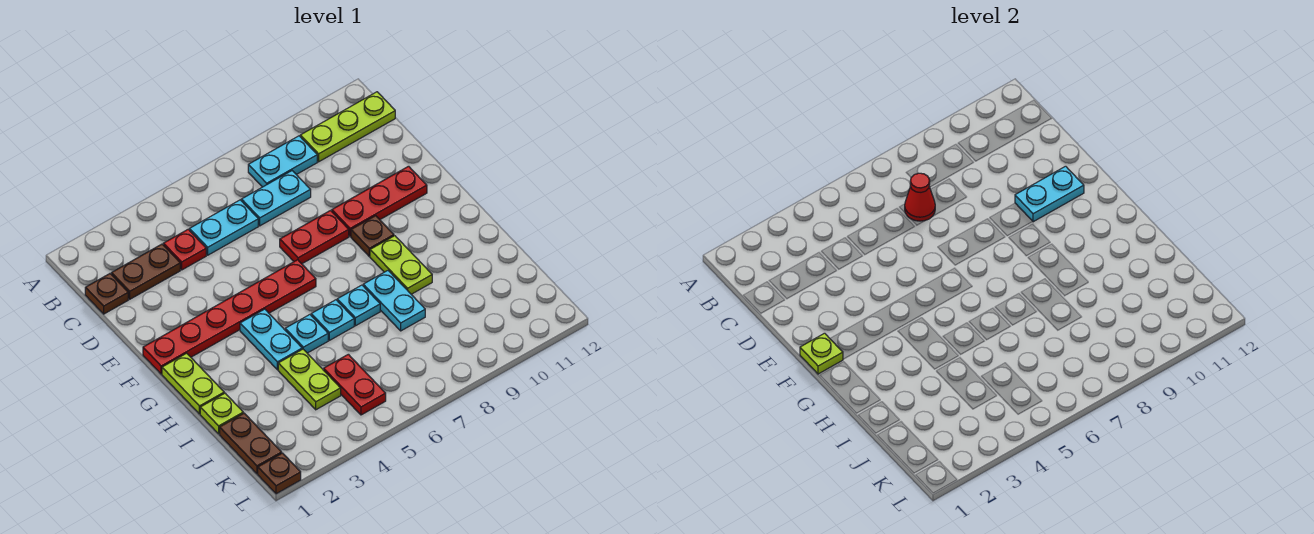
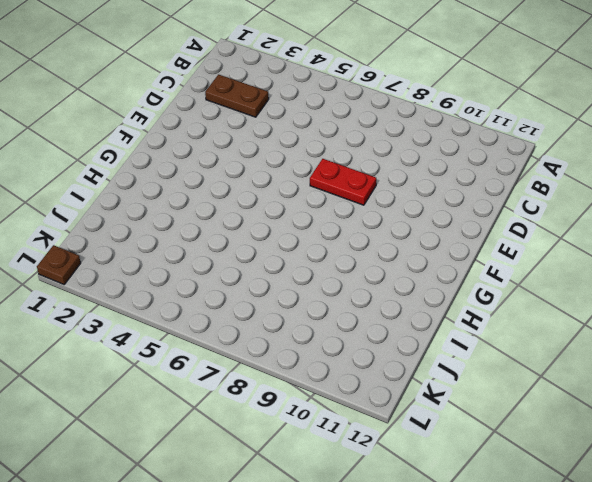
none -> cyan plate B8:B9 level 1
none -> lime plate B10:B12 level 1
none -> brown plate C1 level 1

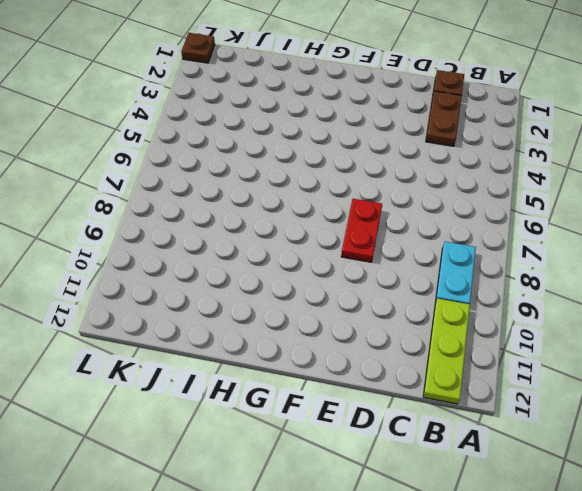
none -> red plate C4 level 1
none -> cyan plate C5:C6 level 1
none -> cyan plate C7:C8 level 1

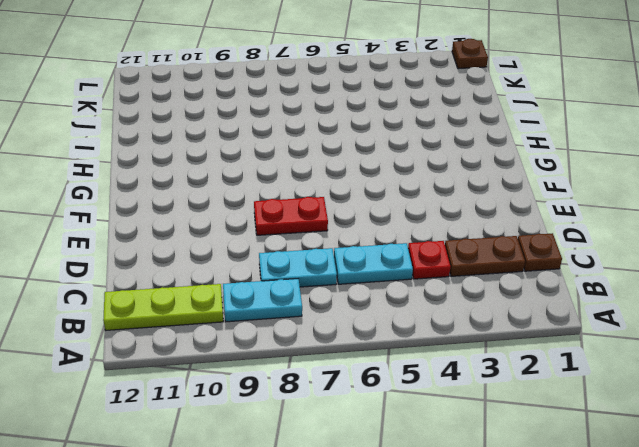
none -> red plate E9:E11 level 1
none -> red plate F1:F6 level 1
none -> brown plate F9 level 1

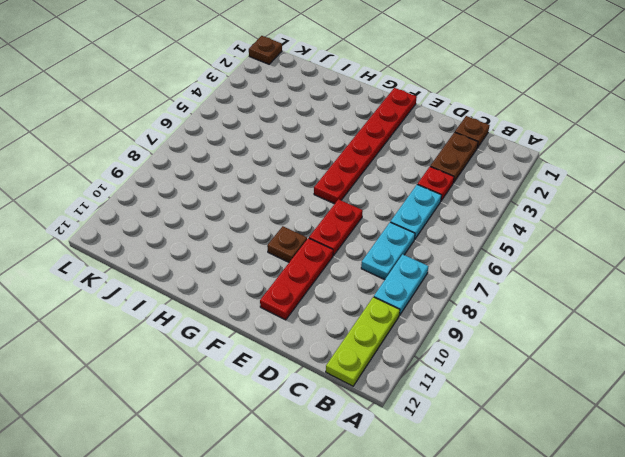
none -> lime plate G1:H1 level 1
none -> cyan plate G4:H4 level 1
none -> lime plate G9:H9 level 1

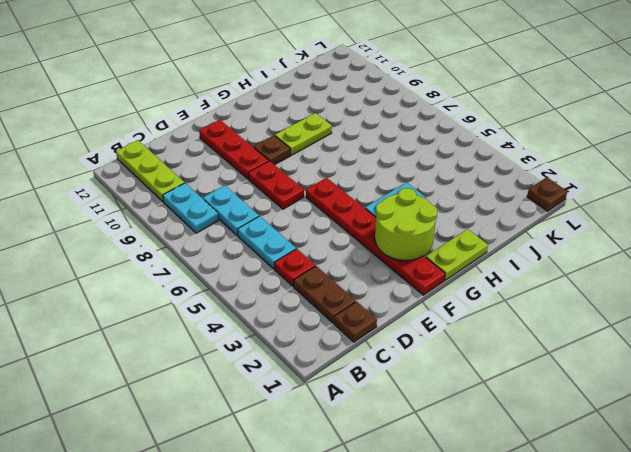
lime round brick F2:G3 level 2 -> none
none -> cyan plate H5 level 1
none -> cyan plate H6 level 1
none -> cyan plate H7 level 1

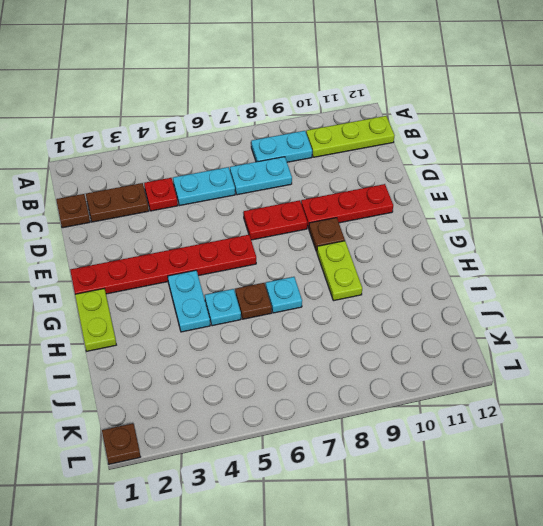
brown plate H6 level 1 -> cyan plate H6 level 1
none -> cyan plate H8:I8 level 1
none -> lime plate I1 level 1
none -> lime plate I4:J4 level 1

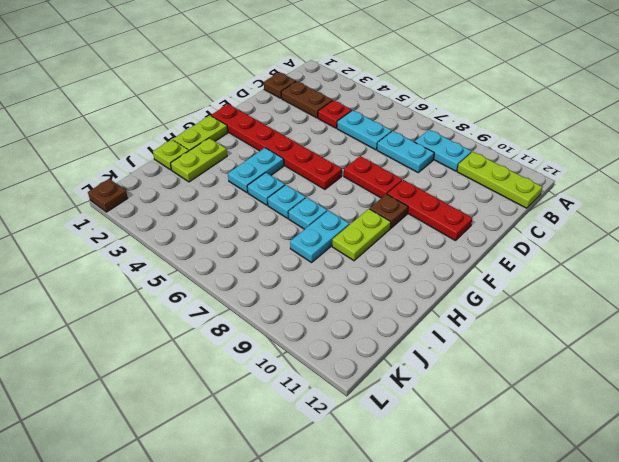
lime plate H2:I2 level 1 -> lime plate I4:J4 level 1
none -> brown plate J1:K1 level 1
none -> red plate J5:K5 level 1
none -> red cone C7 level 2

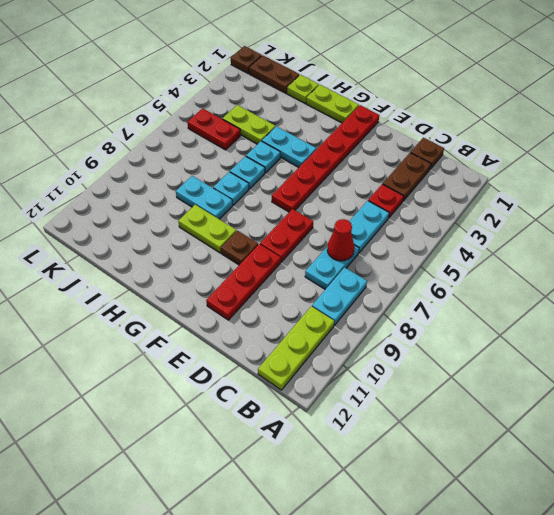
none -> cyan plate E10:E11 level 2
none -> lime plate F1 level 2

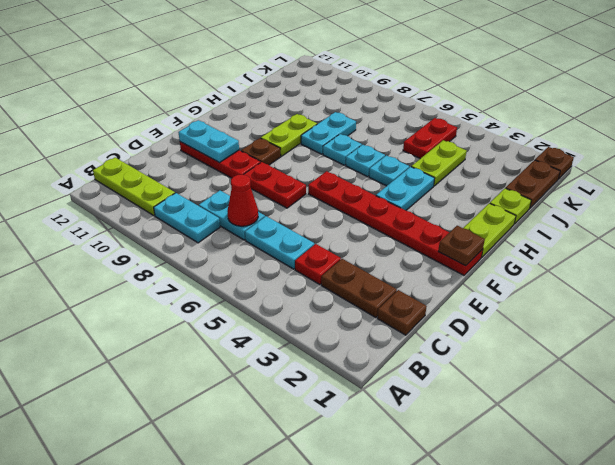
brown plate F1 level 2 -> lime plate F1 level 2

